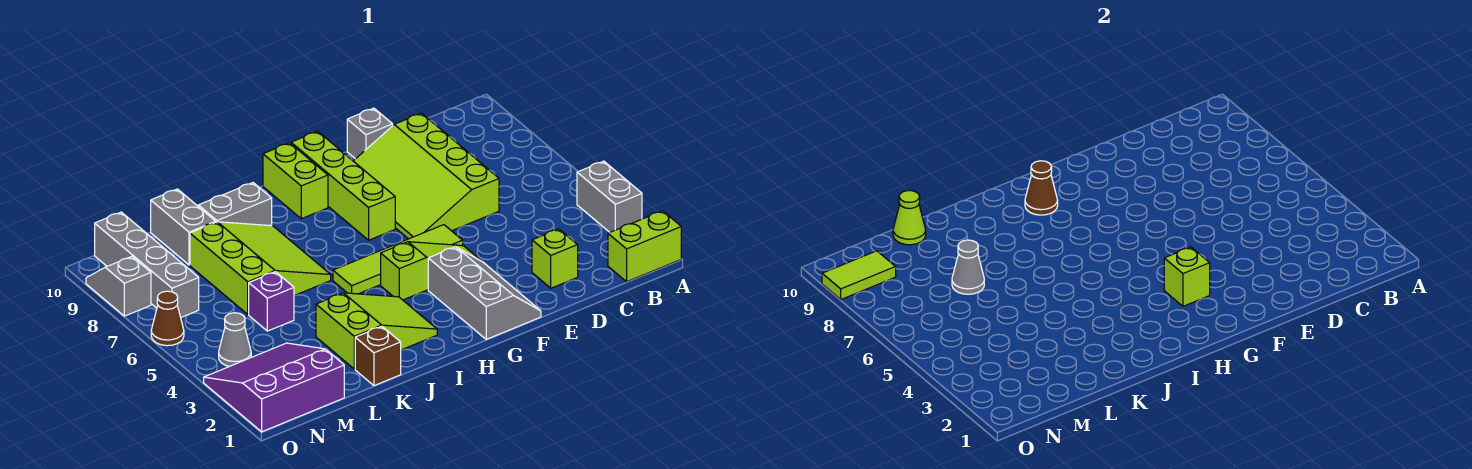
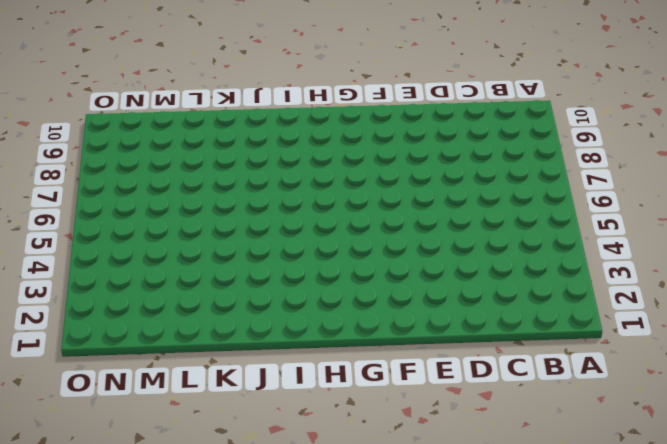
none -> lime brick A1:B1 level 1
none -> grey brick A3:A4 level 1
none -> lime brick D2 level 1

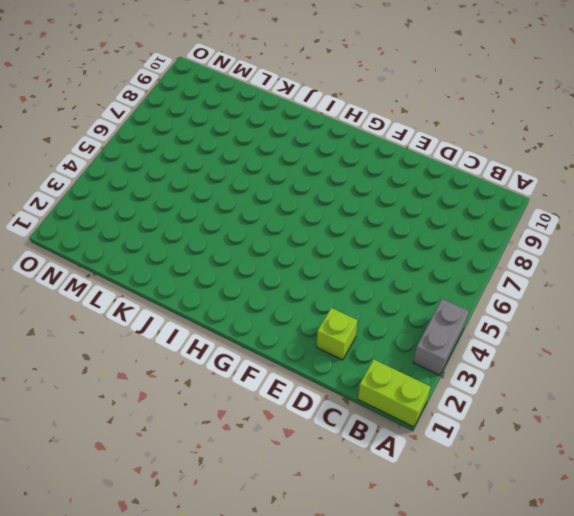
none -> lime slope D6:F9 level 1 top D
none -> grey brick E10 level 1
none -> grey slope F1:G3 level 1 top G

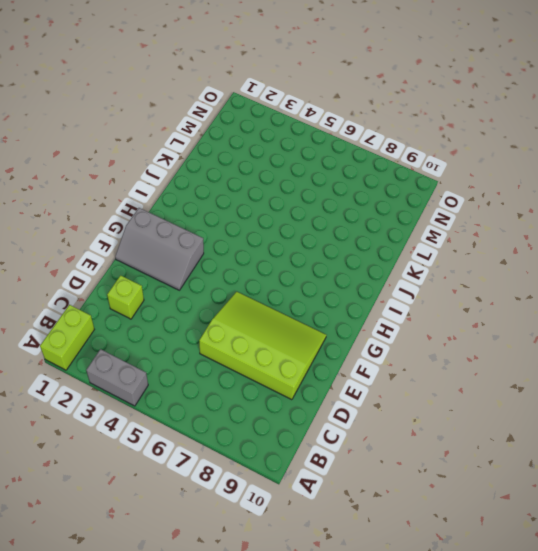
none -> grey brick E10 level 1
none -> lime slope F4:H4 level 1 top H
none -> lime tile F5:I5 level 1

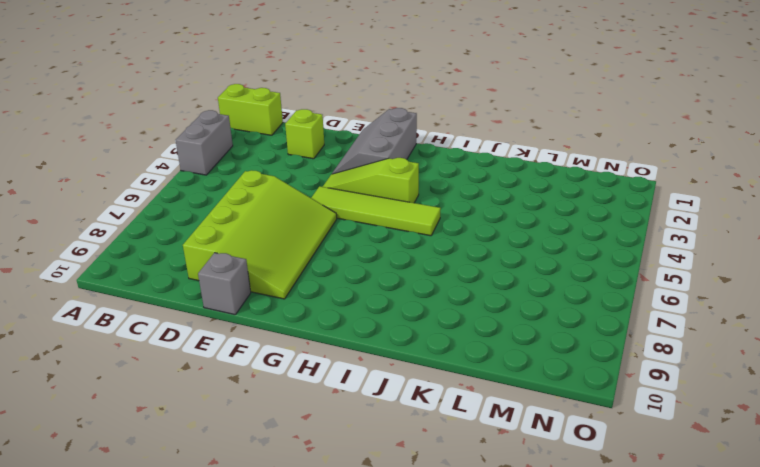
none -> lime brick G7:G10 level 1
none -> lime brick H9:H10 level 1
none -> lime slope I2:K3 level 1 top K

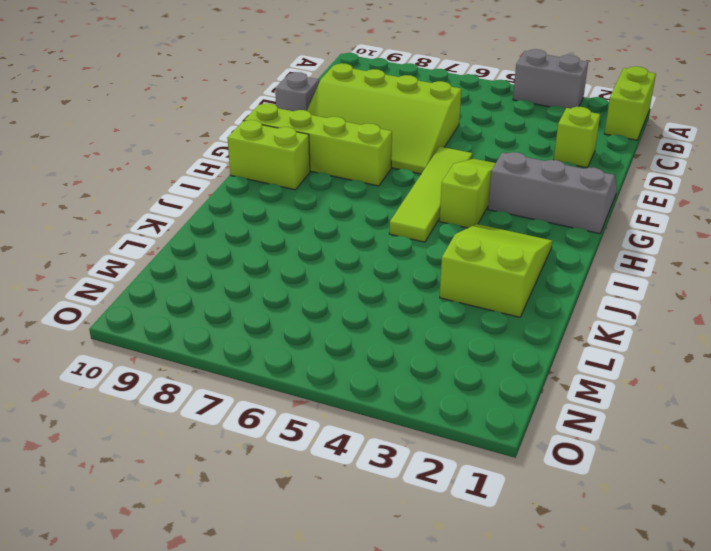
none -> lime slope J6:L8 level 1 top L
none -> grey brick J9:K9 level 1
none -> brown brick K1 level 1

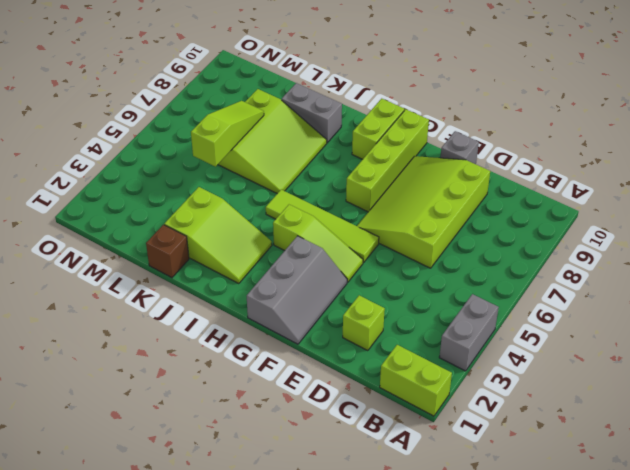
lime slope L5:L7 level 2 top 5 -> grey cone L7 level 2
none -> purple brick L5 level 1
none -> grey brick L9:L10 level 1
none -> purple slope M1:O3 level 1 top 1

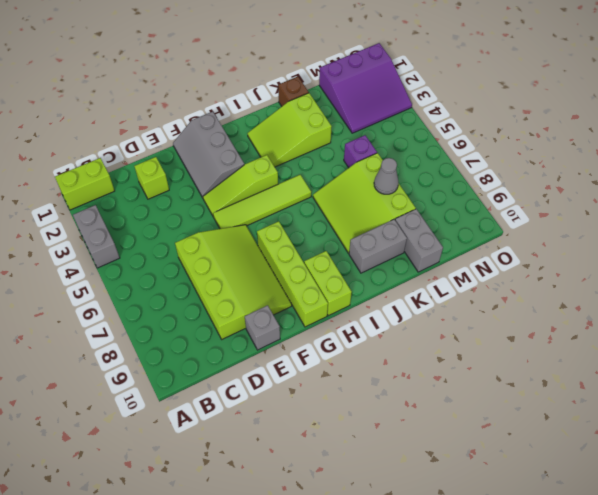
none -> grey cone N4 level 1
none -> grey brick N7:N10 level 1
none -> brown cone O6 level 1

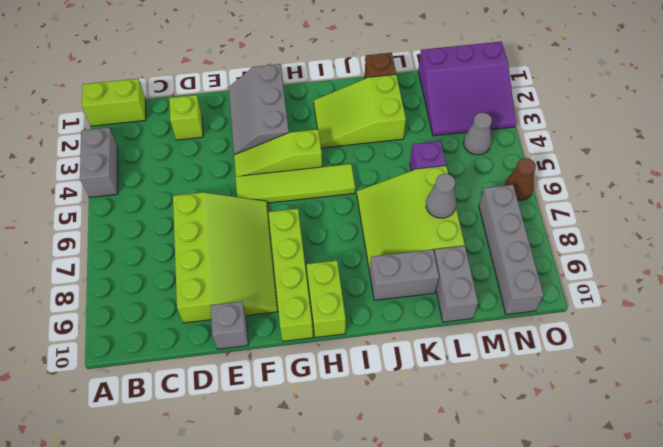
none -> grey slope O8:O9 level 1 top 8
none -> lime brick G3 level 2
none -> brown cone H9 level 2

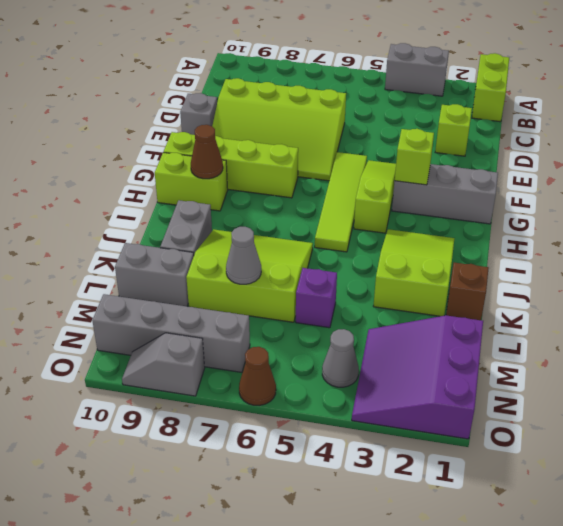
none -> lime cone L10 level 2
none -> lime tile N9:O9 level 2

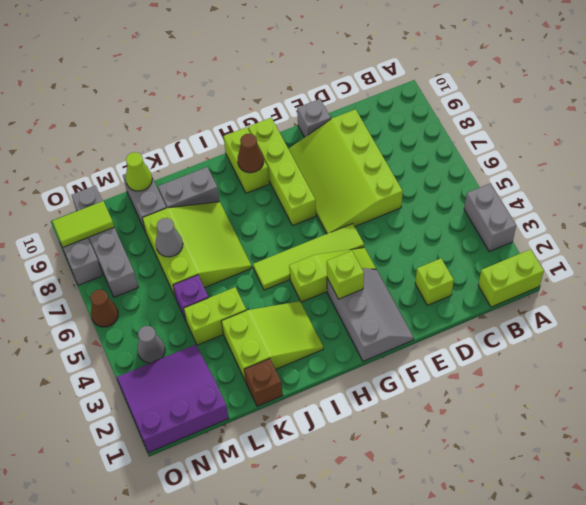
lime brick K4:L4 level 1 -> none

